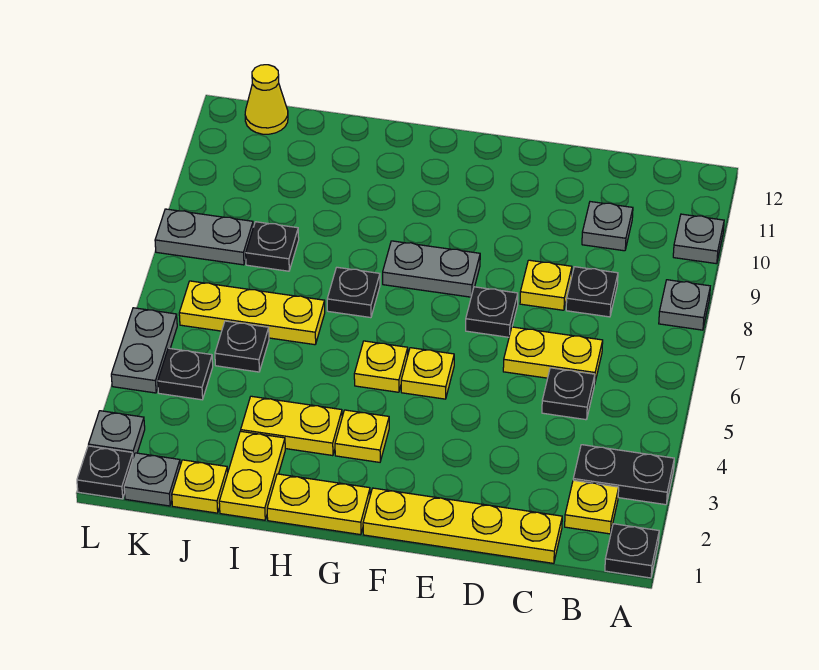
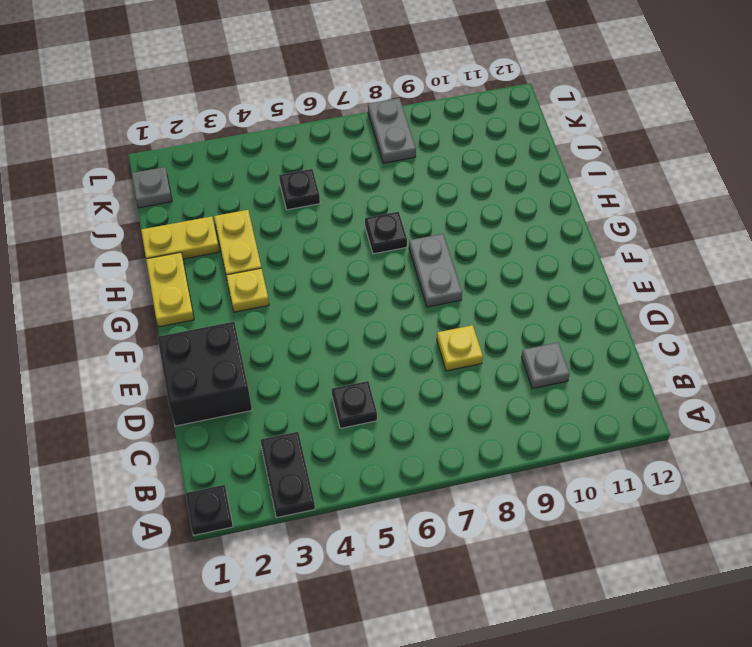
black brick D1:E2 level 1 -> yellow plate C1:F1 level 1
none -> grey plate A8 level 1
none -> grey plate A10 level 1
none -> yellow plate B2 level 1
none -> yellow plate C6:D6 level 1

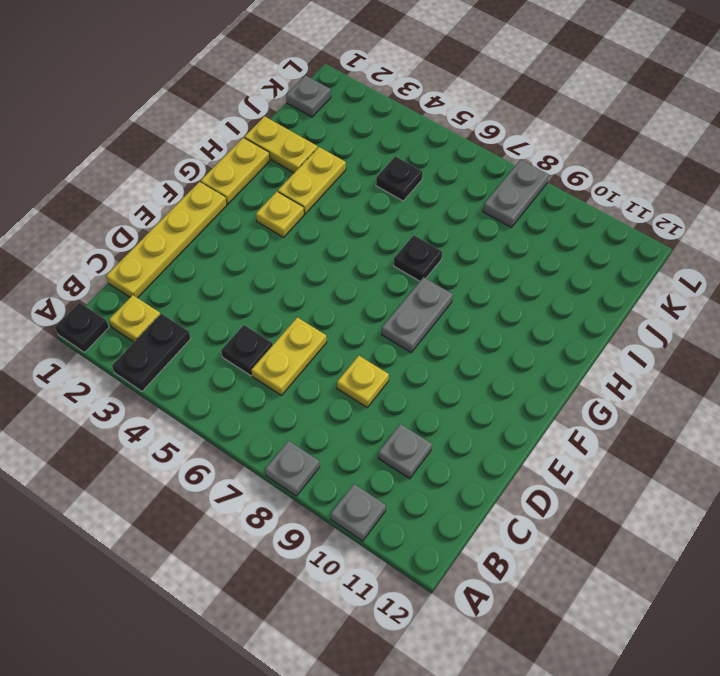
none -> black plate C8 level 1
none -> black plate E7 level 1
none -> yellow plate F5 level 1
none -> yellow plate G5 level 1

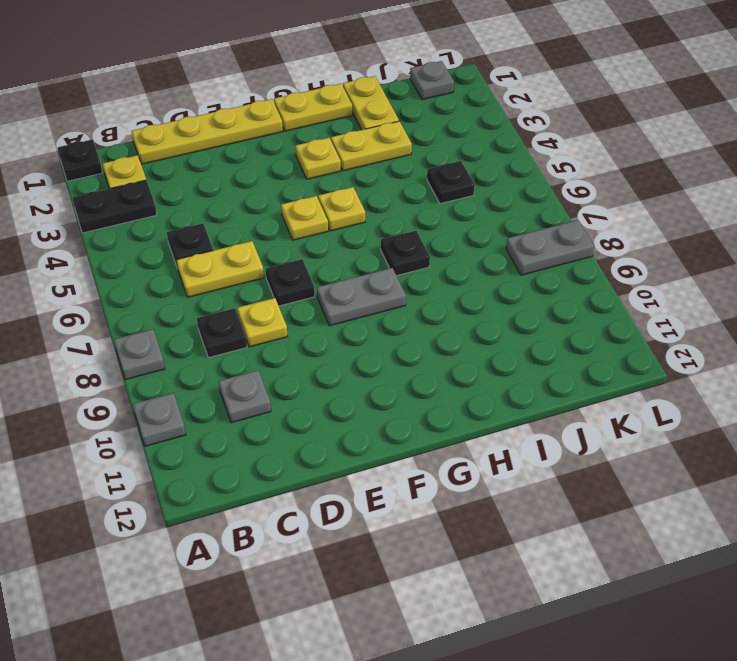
none -> yellow plate I6:K6 level 1
none -> yellow plate J1 level 1
none -> black plate J8 level 1
none -> black plate K4 level 1

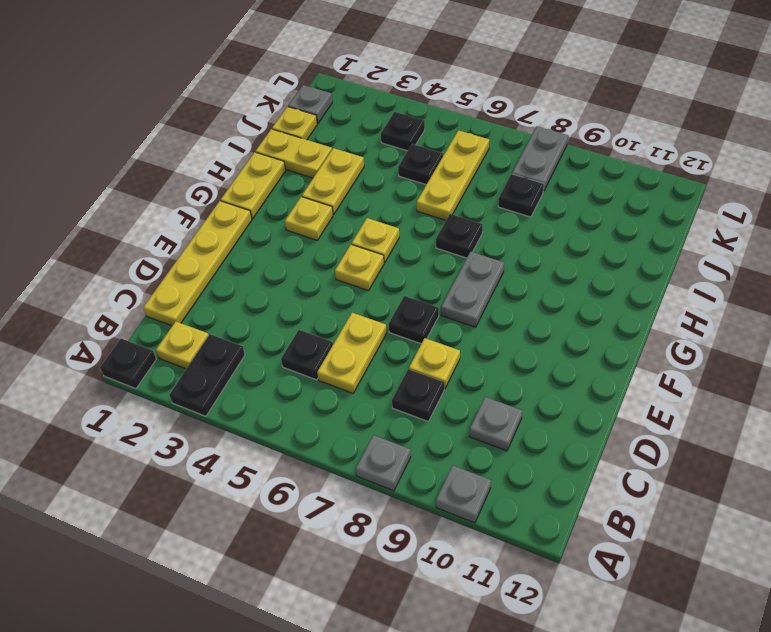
none -> yellow cone K12 level 1
none -> black plate L1 level 1
none -> grey plate L2 level 1
none -> grey plate L4:L5 level 1

